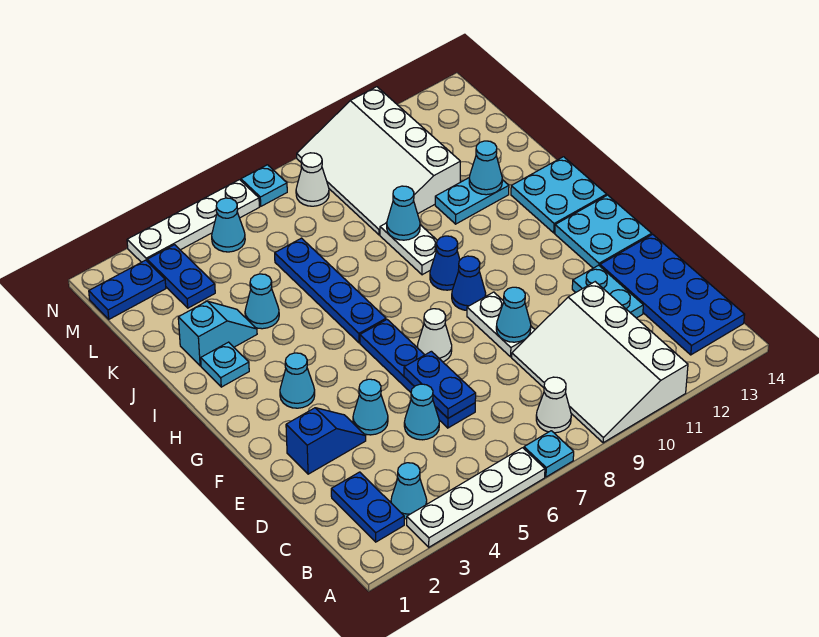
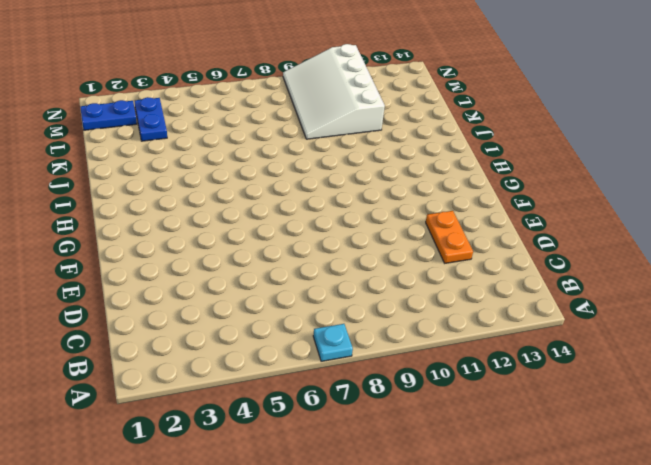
orange plate D12:E12 level 1 -> cyan plate D12:E12 level 1
none -> white plate A3:A6 level 1
none -> white slope A9:D11 level 1 top 11
none -> blue plate B2:C2 level 1
none -> cyan cone B3 level 1

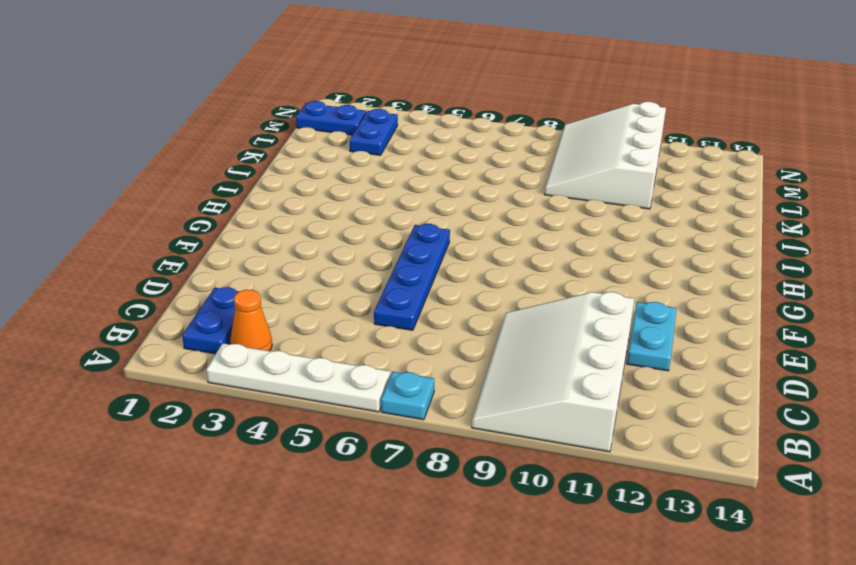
orange cone B3 level 1 -> cyan cone B3 level 1
none -> white cone B8 level 1
none -> blue plate B13:E14 level 1
none -> cyan cone D5 level 1
none -> blue slope E2:E3 level 1 top 2

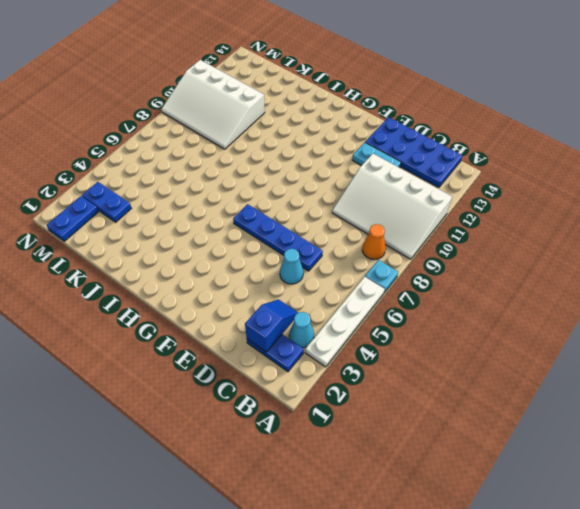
orange cone B8 level 1 -> white cone B8 level 1
blue slope C2:C3 level 2 top 2 -> blue slope E2:E3 level 1 top 2
none -> cyan cone E4 level 1
none -> white plate E9:F9 level 1
none -> white cone F7 level 1
none -> cyan plate F13:G14 level 1

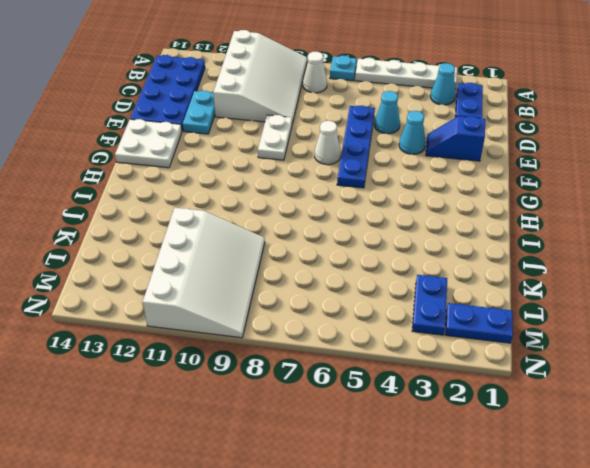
white plate F13:G14 level 1 -> cyan plate F13:G14 level 1
none -> cyan cone G3 level 1
none -> blue cone G9 level 1
none -> blue plate H6:K6 level 1
none -> blue cone H9 level 1

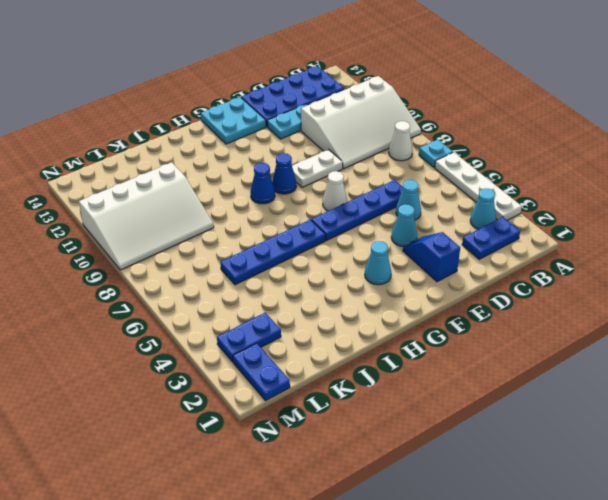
none -> cyan plate H13:I14 level 1
none -> cyan plate I2 level 1
none -> white plate I9:J9 level 1
none -> cyan slope J2:J3 level 1 top 2

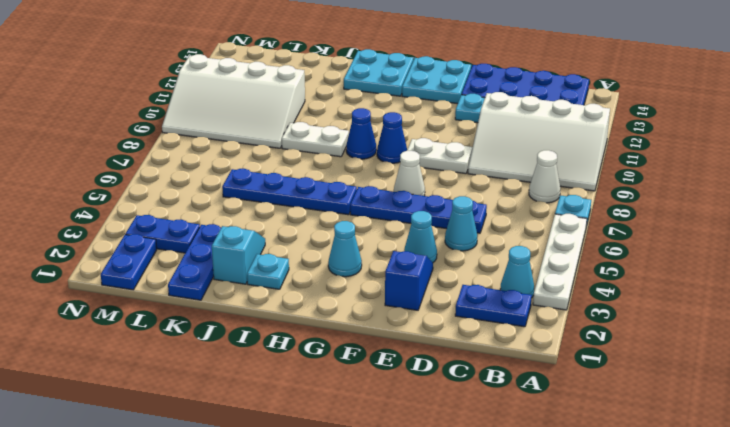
blue plate K1:K3 level 1 -> none
none -> cyan cone J4 level 1
none -> cyan plate J11:J12 level 1
none -> cyan cone M5 level 1
none -> white cone M8 level 1

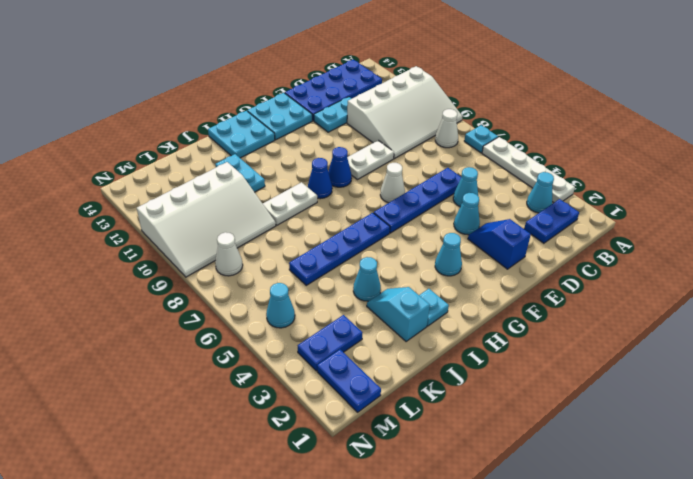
none -> white plate N3:N6 level 1
none -> cyan plate N7 level 1
none -> blue plate D6:E6 level 2
none -> cyan cone E9 level 2

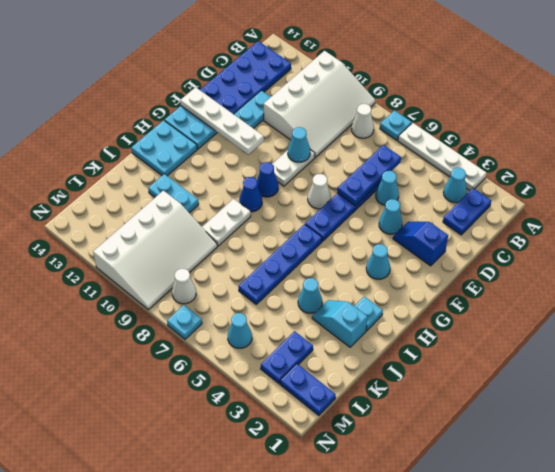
blue plate C6:E6 level 2 -> blue plate D6:E6 level 2
white plate F11:F14 level 2 -> white plate N3:N6 level 1
none -> cyan cone J9 level 2
none -> cyan cone J12 level 2

